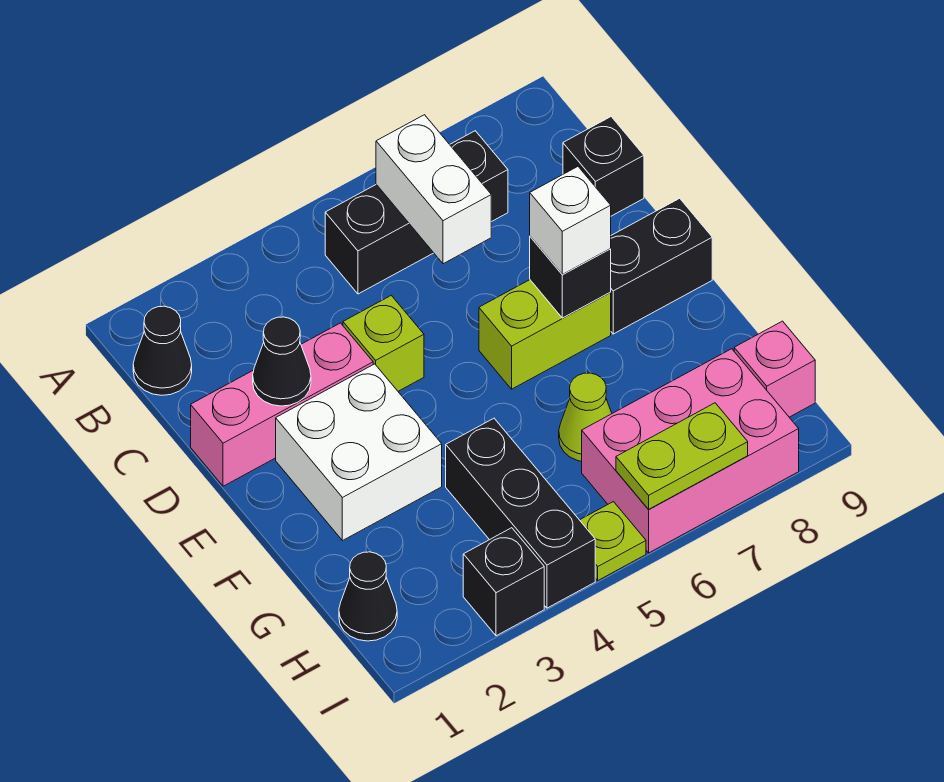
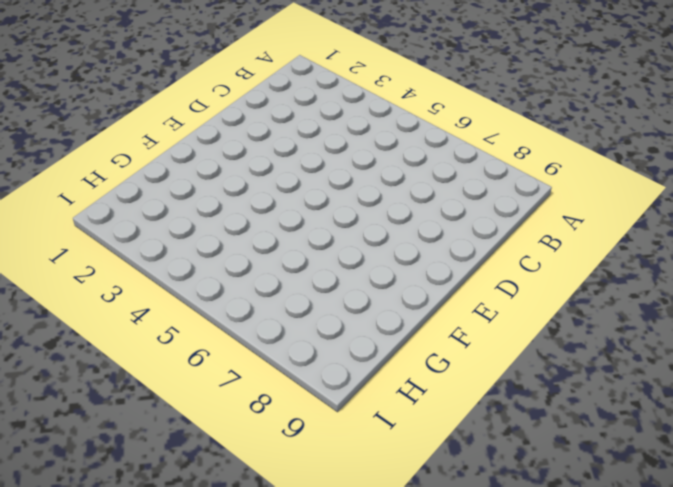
none -> black cone B1 level 1
none -> black brick B5:B7 level 1
none -> black brick C9 level 1

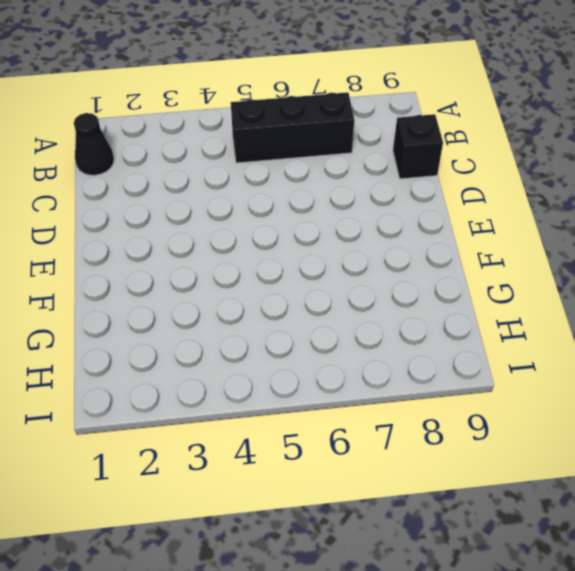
none -> pink brick D1:D3 level 1
none -> lime brick D4 level 1
none -> white brick E2:F3 level 1

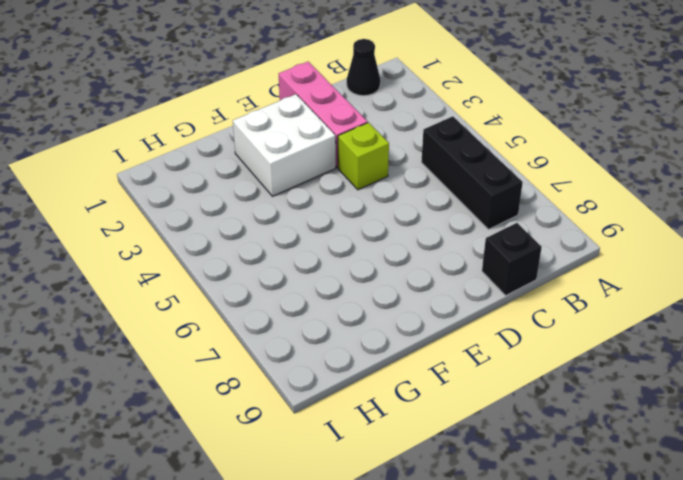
none -> lime brick E6:E7 level 1
none -> black brick E8:E9 level 1
none -> black brick G4:I4 level 1

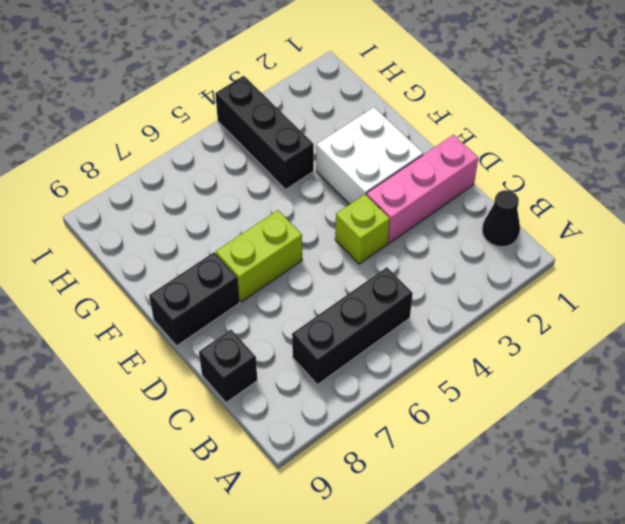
none -> lime cone G6 level 1
none -> black cone H1 level 1
none -> pink brick H6:I8 level 1

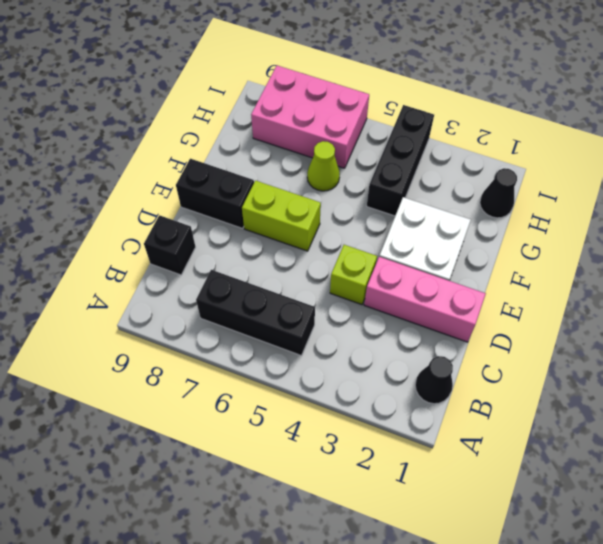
none -> pink brick H9 level 1
none -> black brick I3 level 1
none -> lime plate I5 level 1

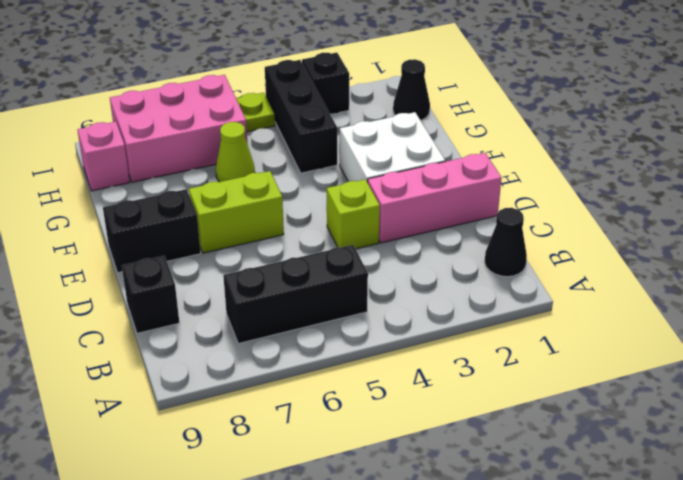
none -> white brick B6:C6 level 2
none -> black cone D2 level 2
none -> black brick E7 level 2

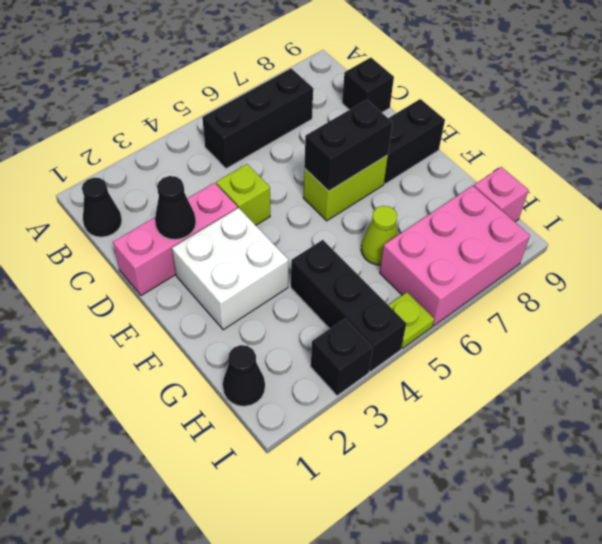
black brick E6:E7 level 2 -> black brick E7 level 2
none -> white brick B6:C6 level 2
none -> lime plate I6:I7 level 2
none -> white brick E7 level 3

